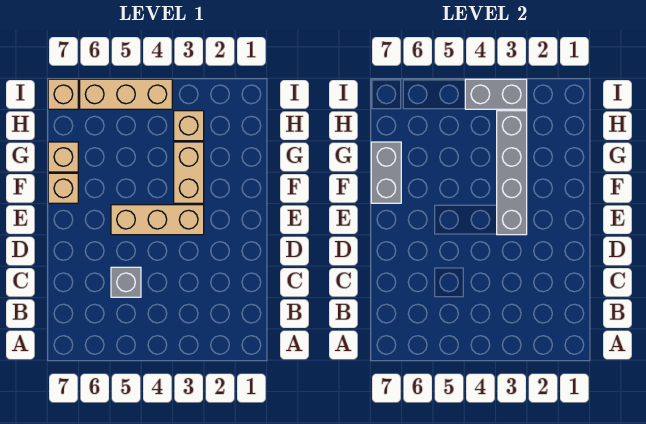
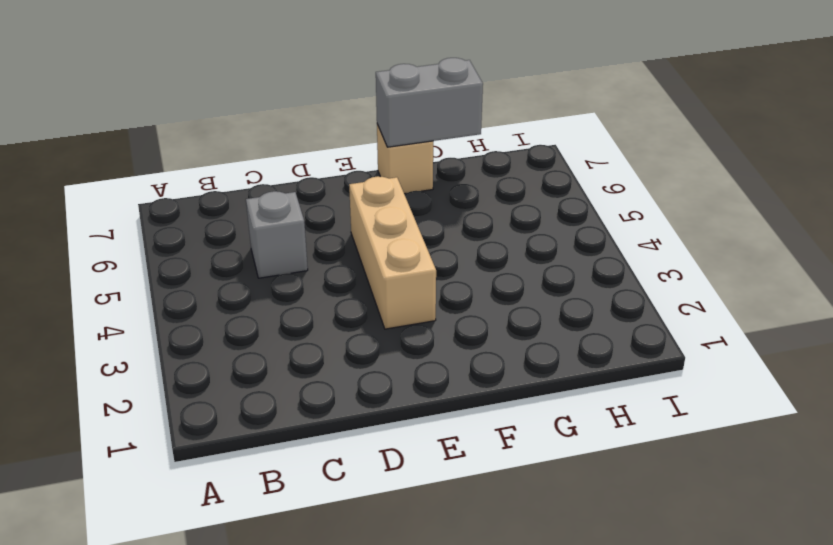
none -> tan brick F3:G3 level 1
none -> tan brick G7 level 1

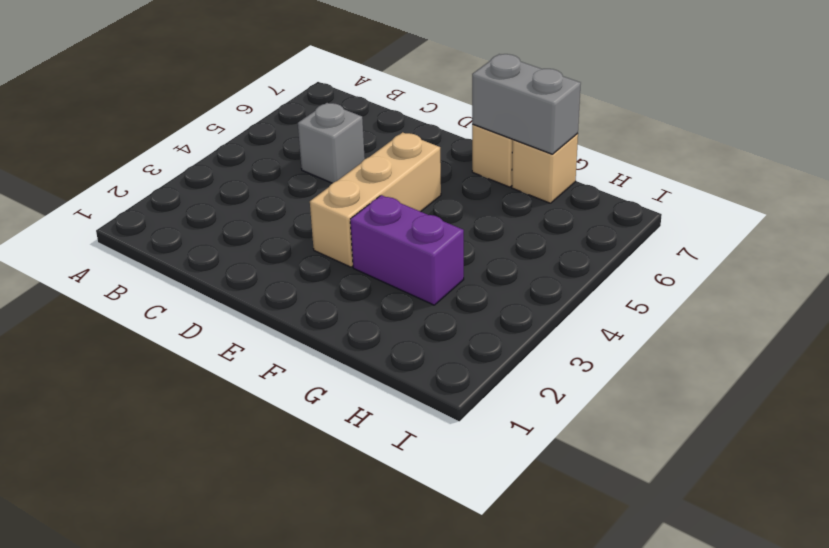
purple brick F3:G3 level 1 -> tan brick F3:G3 level 1
none -> tan brick H3 level 1
none -> tan brick I4:I6 level 1

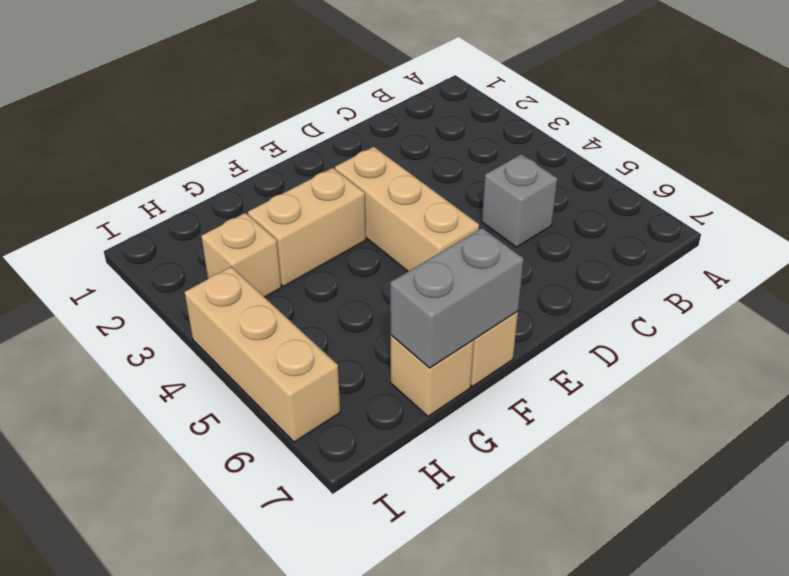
none -> tan brick I7 level 1
none -> grey brick E3:H3 level 2

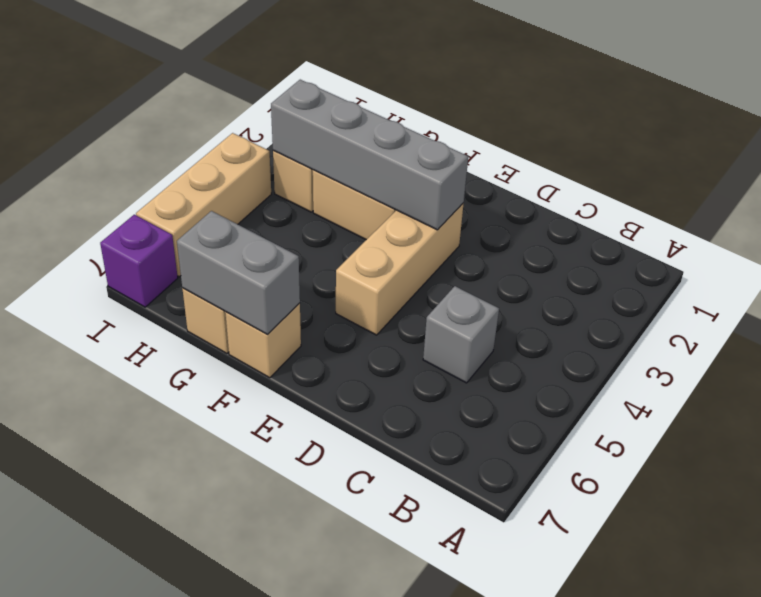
purple brick I7 level 1 -> tan brick I7 level 1
none -> grey brick I3:I4 level 2

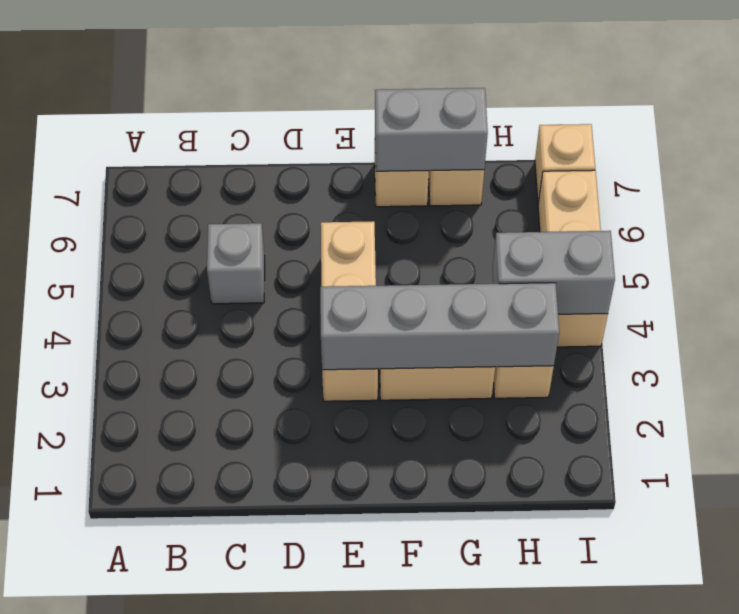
grey brick H4:I4 level 2 -> grey brick I3:I4 level 2

